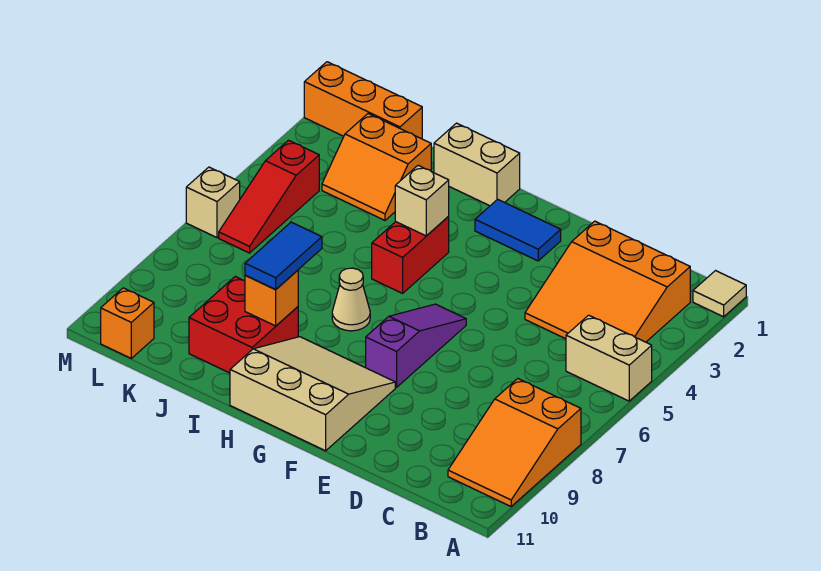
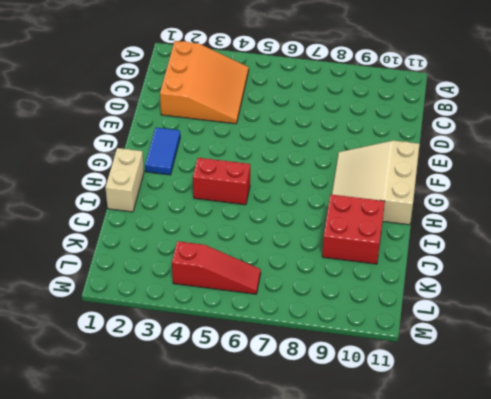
none -> tan tile A1 level 1
none -> tan brick A5:B5 level 1
none -> orange slope A8:B10 level 1 top 8

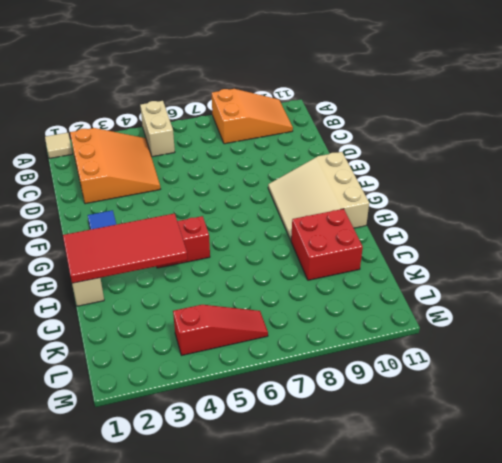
red tile H1:I4 level 2 -> tan brick H4 level 2
none -> purple slope F6:F8 level 1 top 8
none -> tan cone H7 level 1
none -> orange slope J2:K3 level 1 top 2

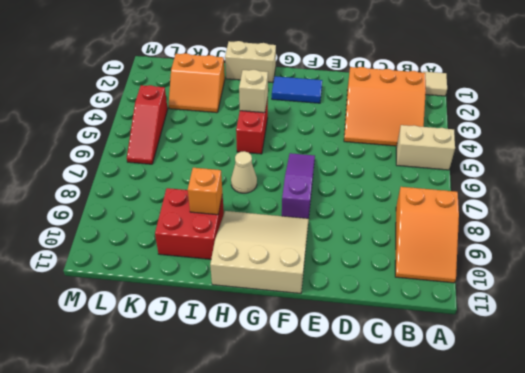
none -> orange brick K1:M1 level 1
none -> orange brick L11 level 1
none -> tan brick M6 level 1

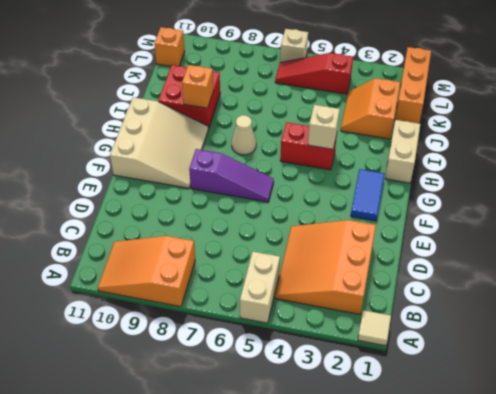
none -> blue tile I8:I9 level 3

